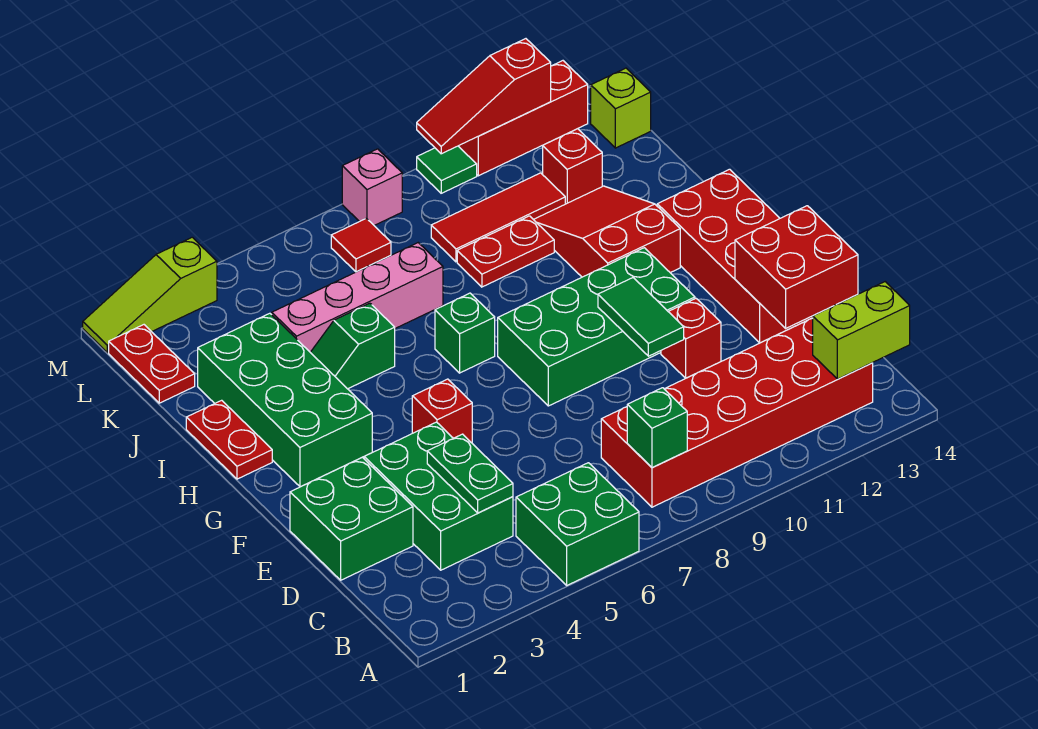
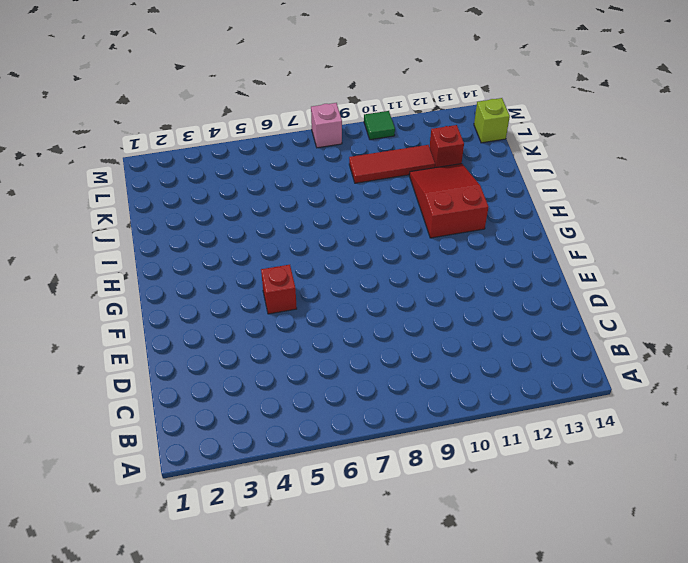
none -> green brick A5:B6 level 1
none -> red brick B8:C13 level 1
none -> green brick C3:E4 level 1
none -> green brick D1:E2 level 1

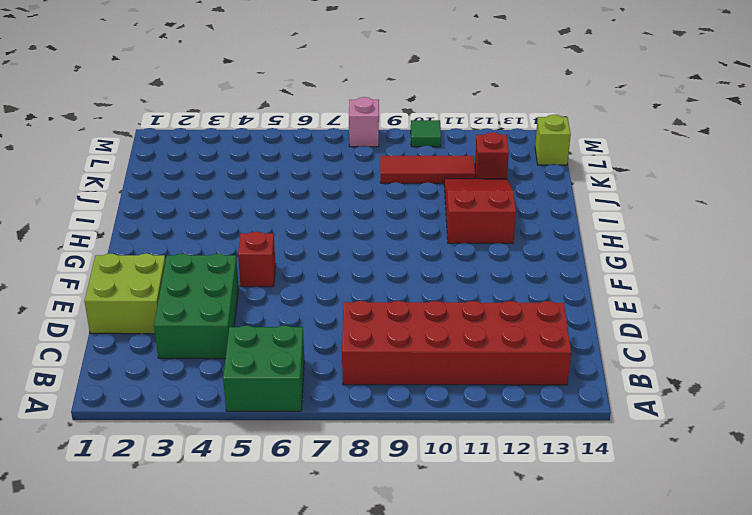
lime brick D1:E2 level 1 -> green brick D1:E2 level 1
none -> red brick E11 level 1
none -> red brick E13:H14 level 1
none -> green brick F8:G11 level 1
none -> green brick G2:J3 level 1

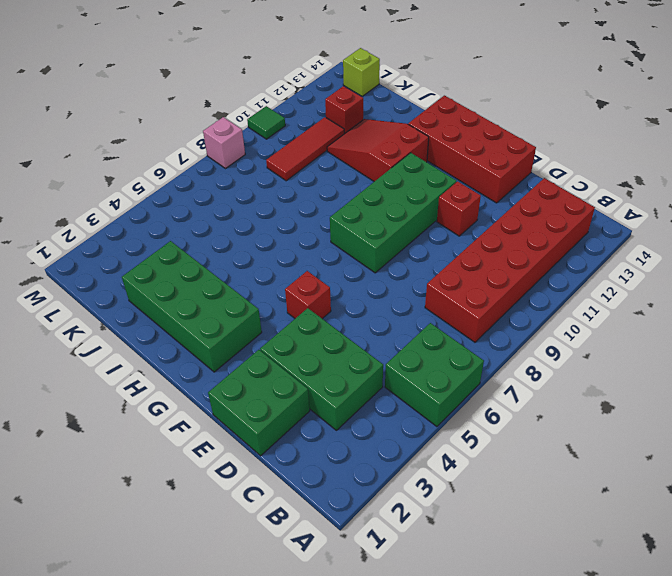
none -> red plate H1:I1 level 1
none -> green brick H7 level 1
none -> green slope I4:I5 level 1 top 5
none -> pink brick J4:J7 level 1

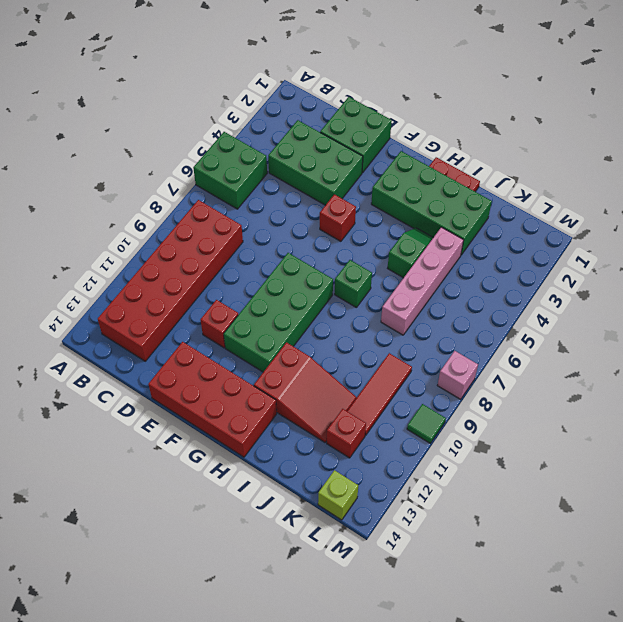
none -> red plate J9:J10 level 1
none -> red plate K1:L1 level 1
none -> red tile L7 level 1
none -> lime slope M1:M3 level 1 top 3

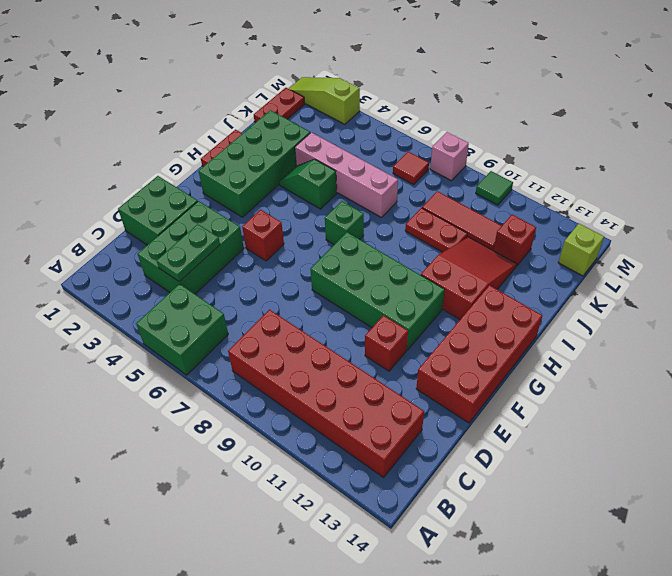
none -> red brick M11:M13 level 1
none -> green brick B8 level 2
none -> lime brick B13:B14 level 2
none -> red brick D13:E14 level 2

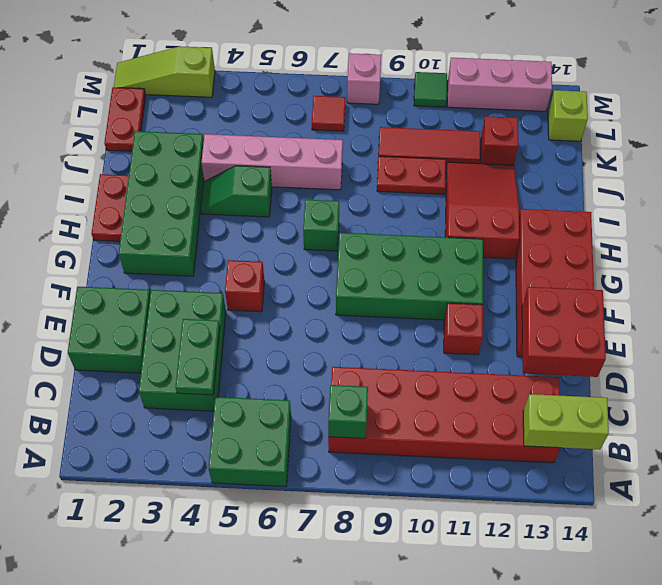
pink brick M11:M13 level 1 -> red brick M11:M13 level 1
none -> green tile E10:F10 level 2
none -> red slope M10:M12 level 2 top 12

